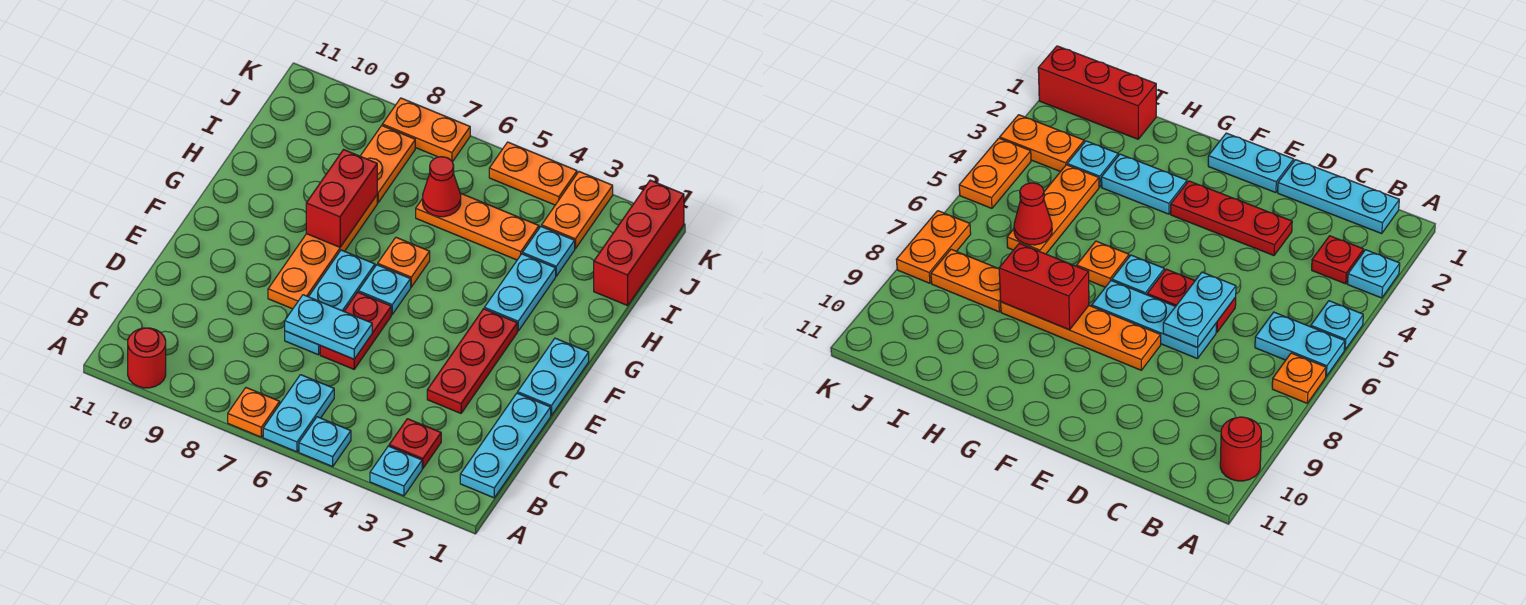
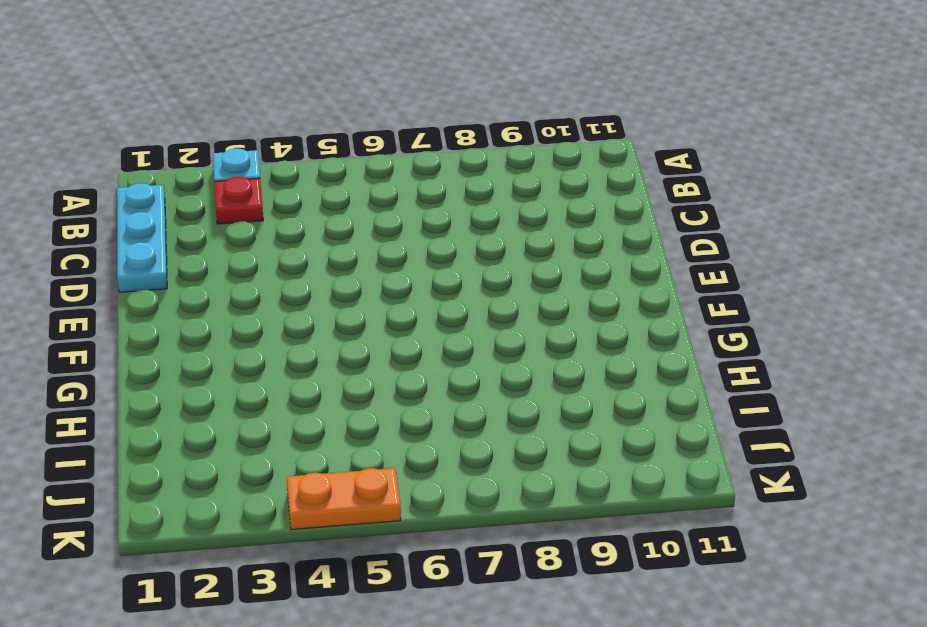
none -> cyan plate A5 level 1
none -> cyan plate A6:B6 level 1
none -> orange plate A7 level 1

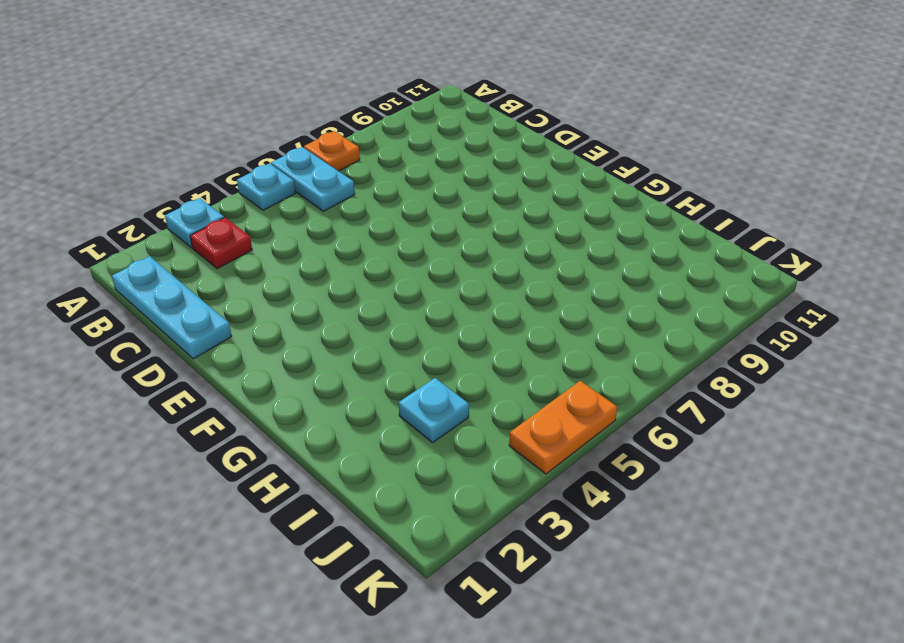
none -> red round brick A10 level 1
none -> red plate D3:F3 level 1
none -> red plate D6:E6 level 1

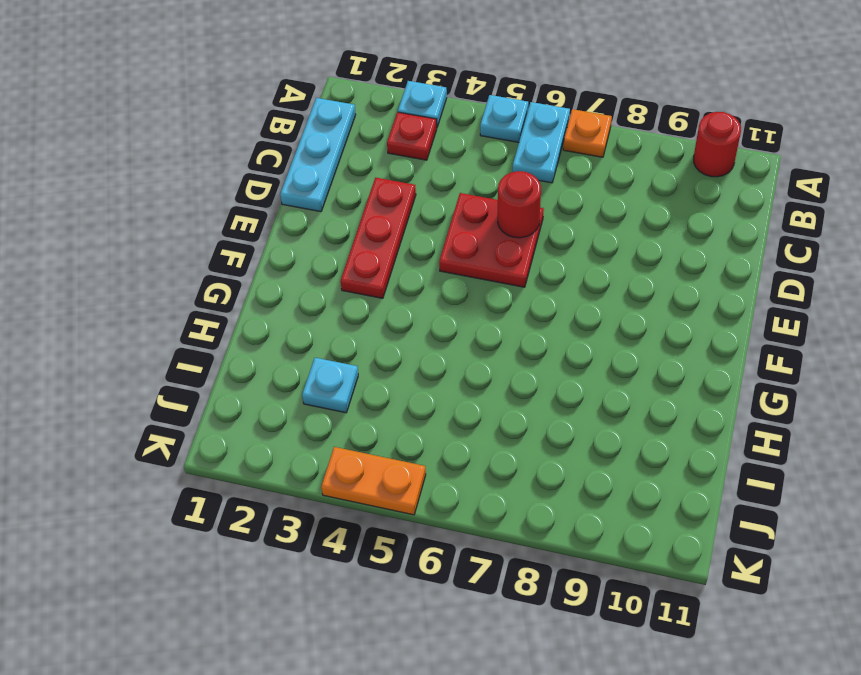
red plate D5:E6 level 1 -> red plate D6:E6 level 1
red round brick D6 level 2 -> cyan plate D6:D7 level 2
none -> cyan plate D7:F7 level 1
none -> cyan plate E1:F1 level 1
none -> orange plate E8:H8 level 1

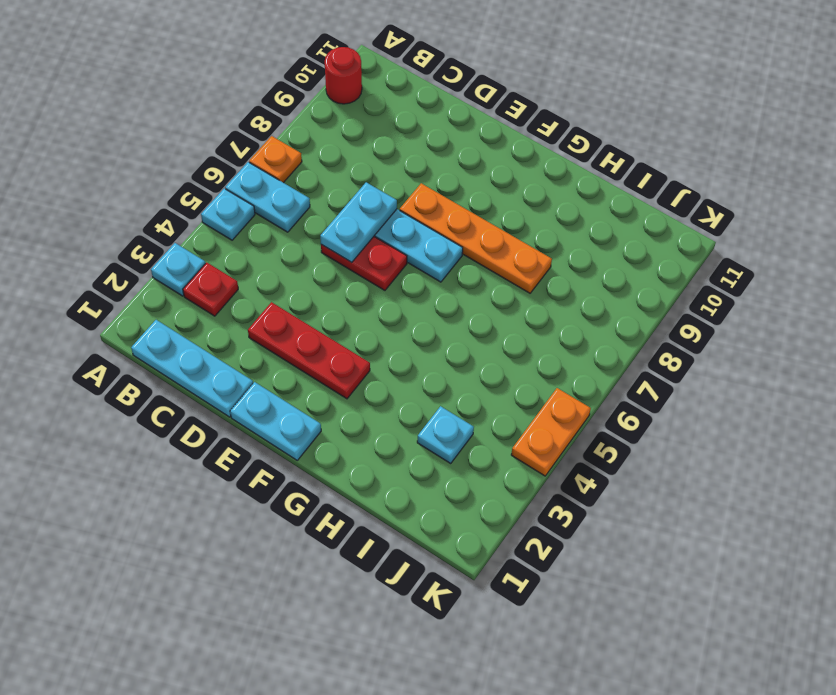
none -> cyan plate F6 level 1
none -> cyan plate G3:H3 level 1
none -> orange plate G6 level 1

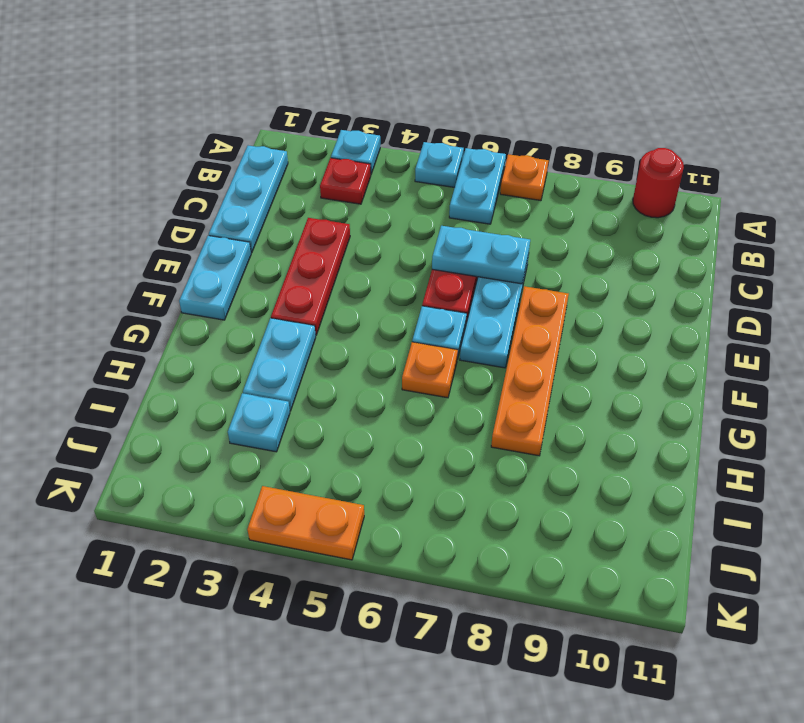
none -> red brick I1:K1 level 1
none -> orange plate I4:I6 level 1
none -> orange plate I8:J8 level 1

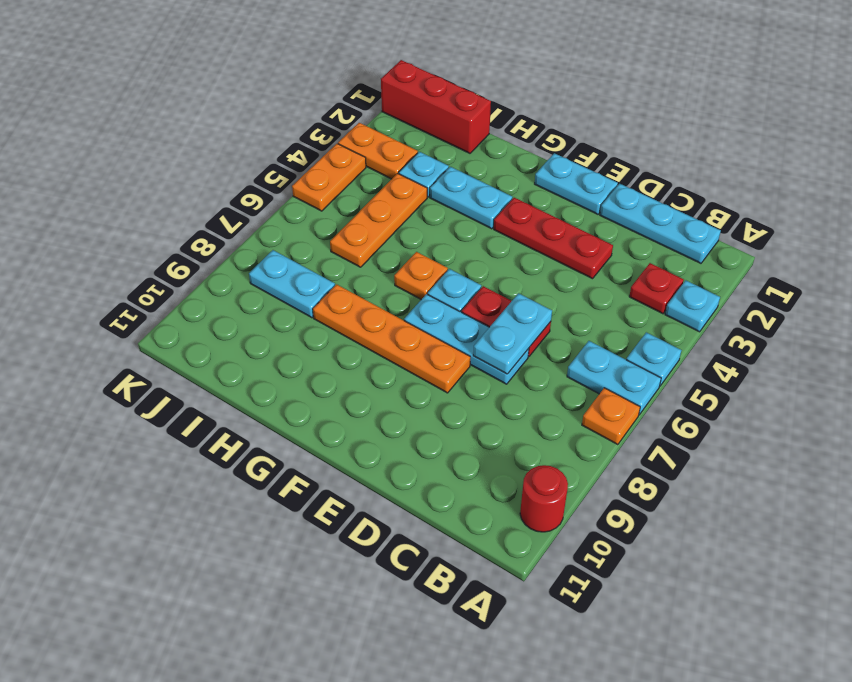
cyan plate I8:J8 level 1 -> orange plate I8:J8 level 1
none -> orange plate K7:K8 level 1
none -> red brick G8:H8 level 2
none -> red cone I6 level 2

